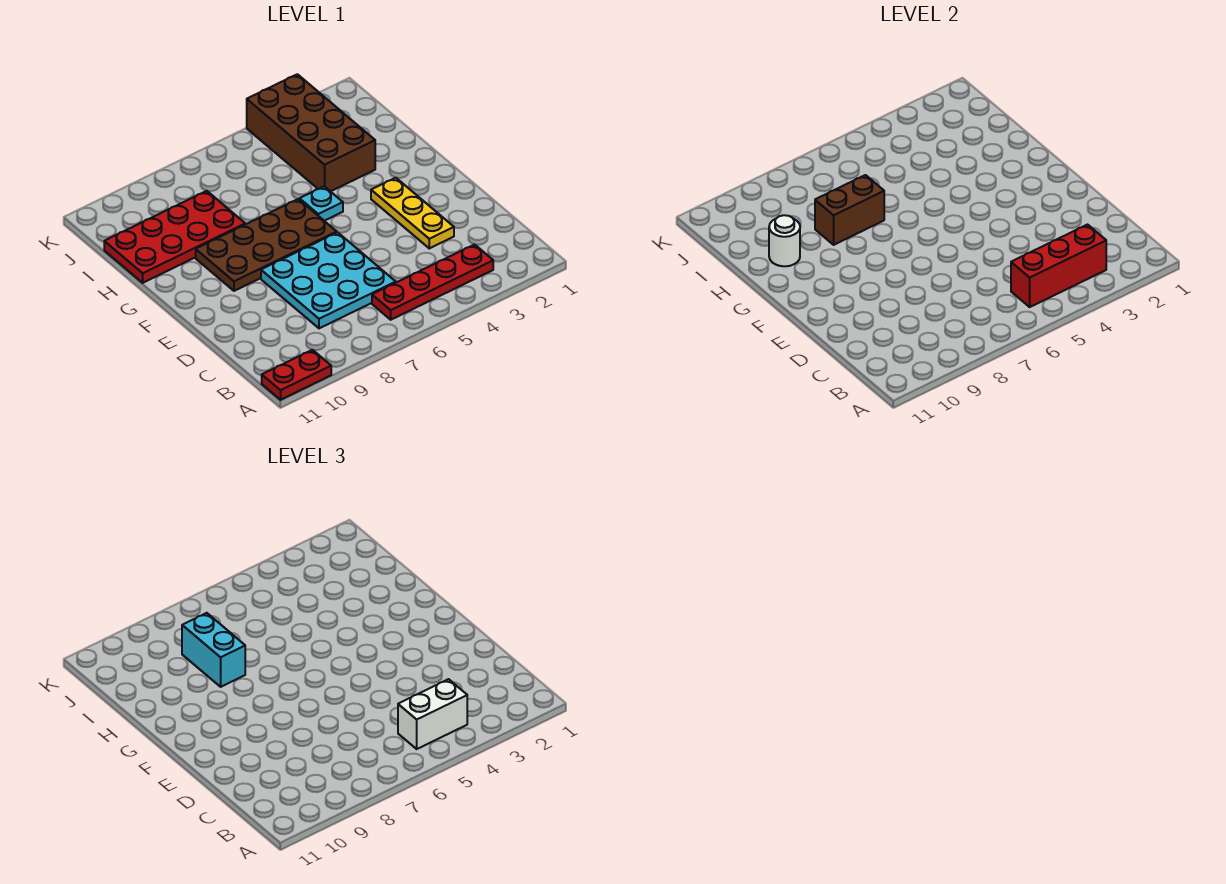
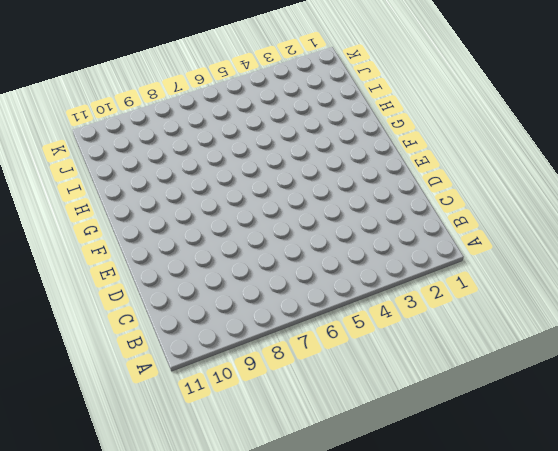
none -> red plate A10:A11 level 1
none -> red plate B3:B6 level 1
none -> cyan plate C6:E8 level 1

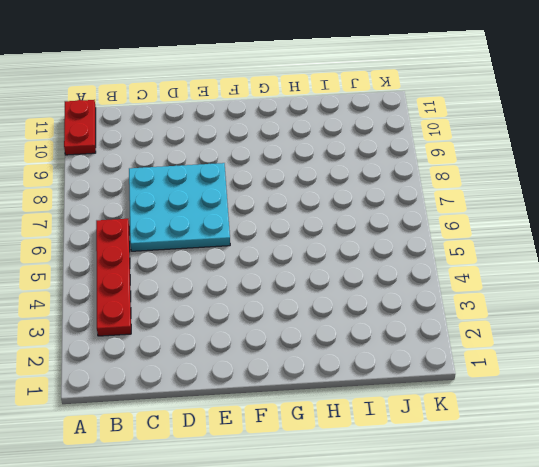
none -> yellow plate D3:F3 level 1
none -> brown plate F6:G9 level 1
none -> cyan plate G5 level 1

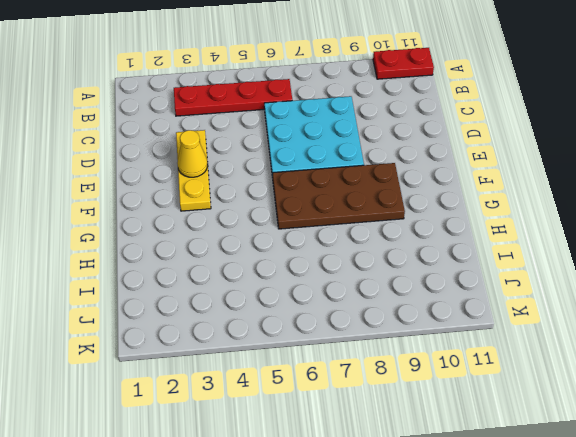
yellow cone E3 level 2 -> none
none -> cyan plate G5 level 1
none -> brown brick H3:K4 level 1
none -> red plate H8:I11 level 1

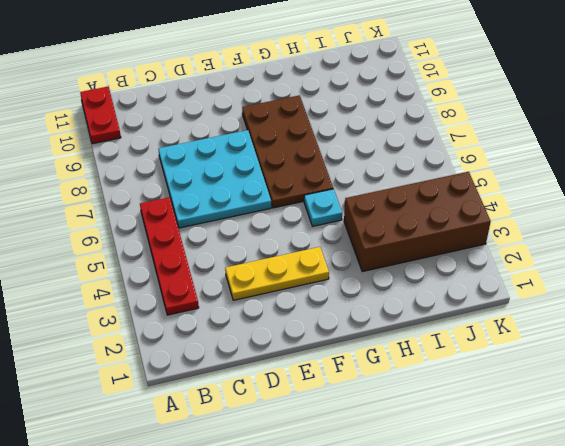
none -> red plate H8:I11 level 1
none -> red brick B3:B5 level 2
none -> brown brick H7:H8 level 2

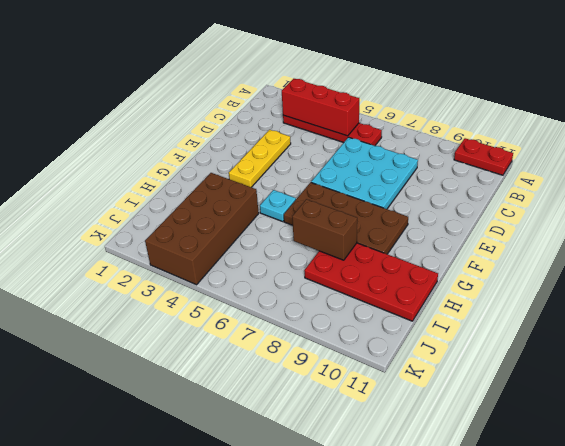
none -> white round brick H10 level 2
none -> white brick B4:B5 level 3
none -> cyan brick H8:I8 level 3

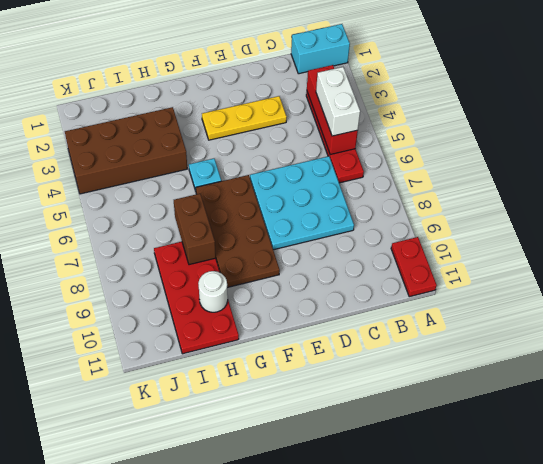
cyan brick A1:B1 level 1 -> cyan brick H8:I8 level 3

